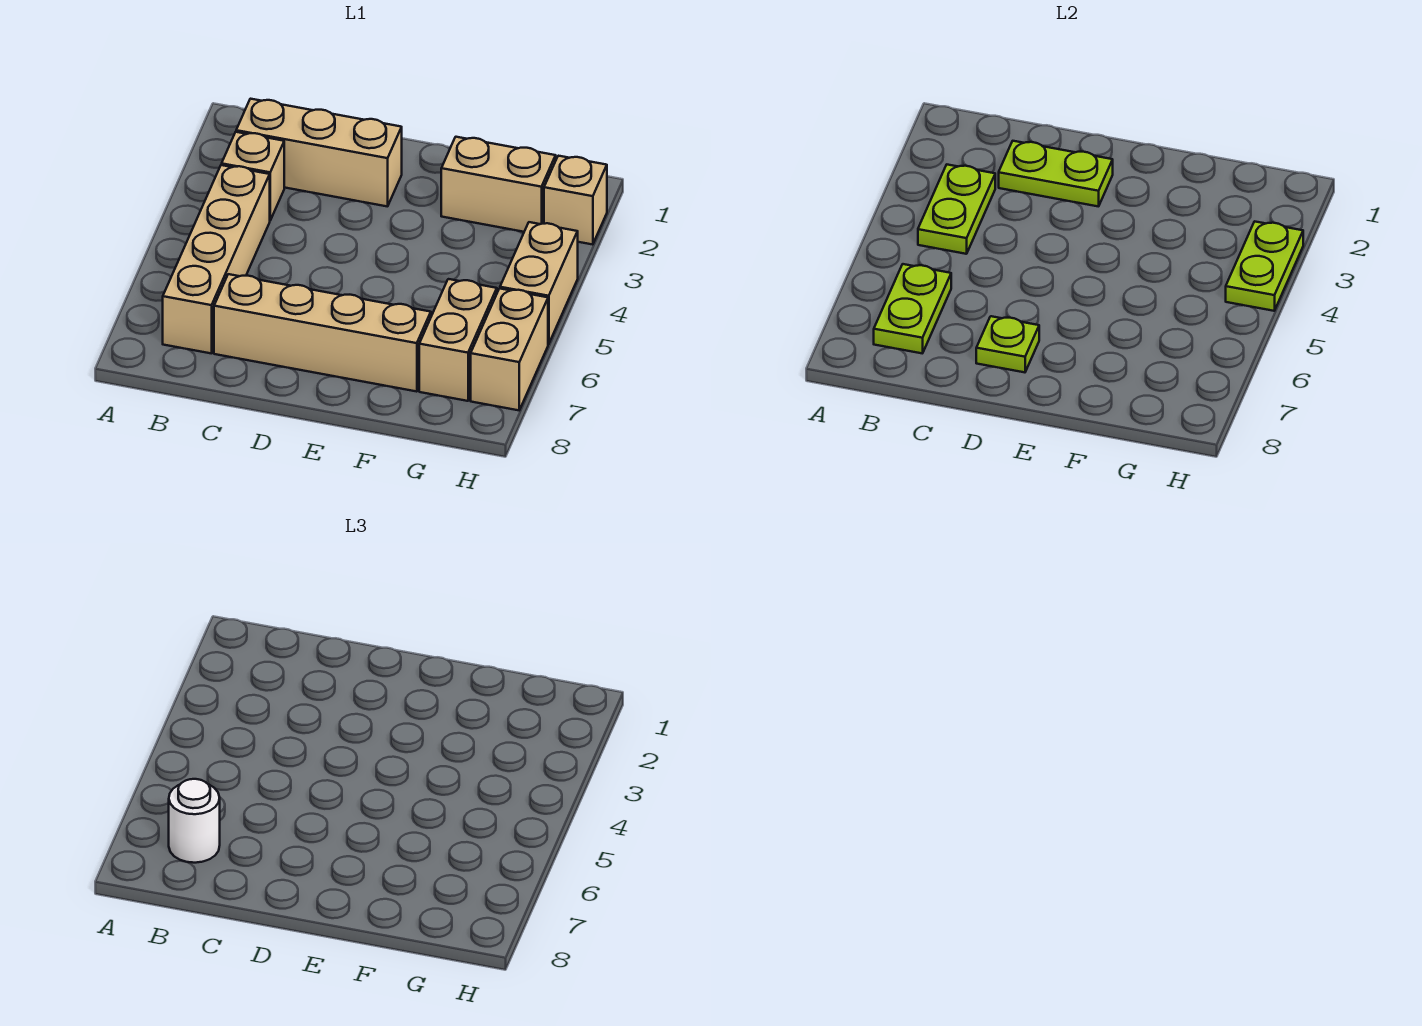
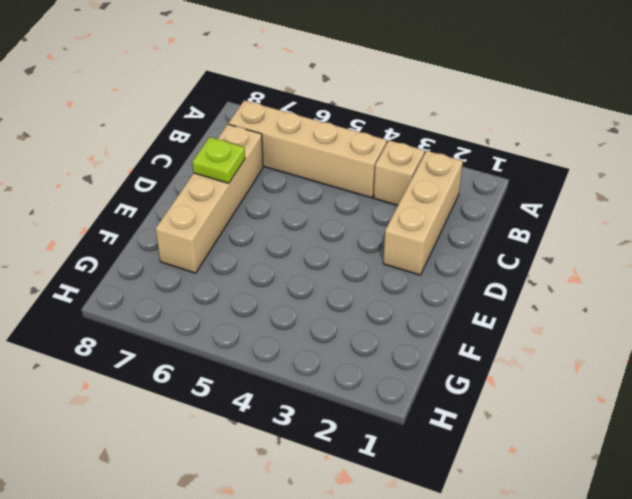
none -> tan brick F2:G2 level 1
none -> tan brick G6:G7 level 1
none -> tan brick H2 level 1

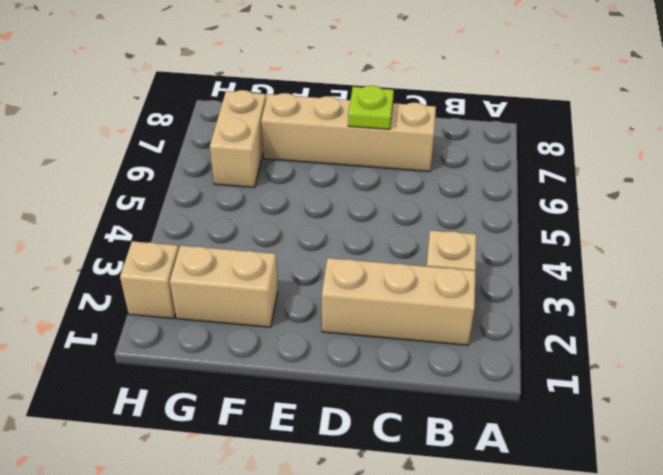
none -> tan brick B4:B7 level 1
none -> tan brick H4:H5 level 1
none -> tan brick H6:H7 level 1

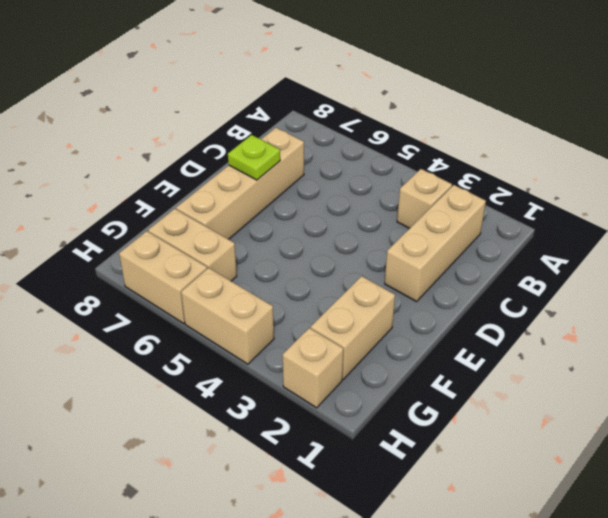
none -> tan brick B4:B7 level 1
none -> lime plate B3:B4 level 2
none -> lime plate B6:B7 level 2

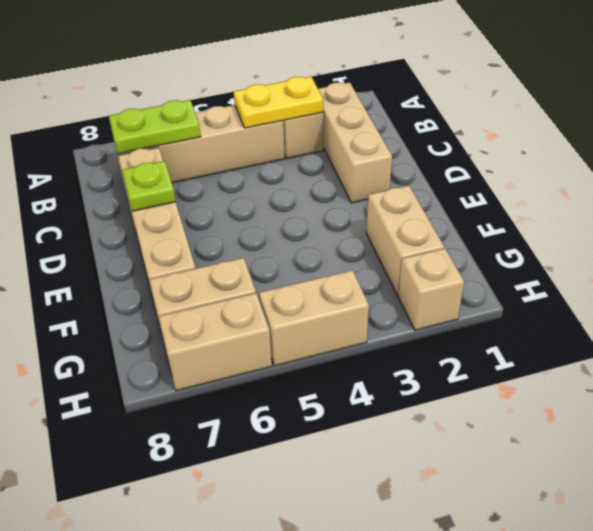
yellow plate B3:B4 level 2 -> lime plate B3:B4 level 2
none -> lime plate C2:D2 level 2
none -> lime plate H3:H4 level 2
none -> white round brick B7 level 3

